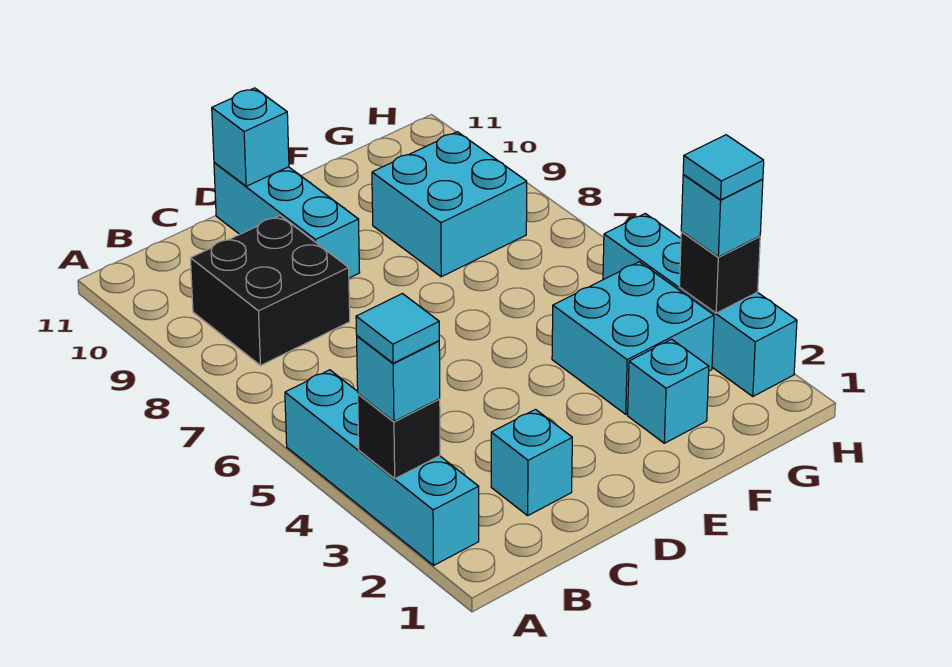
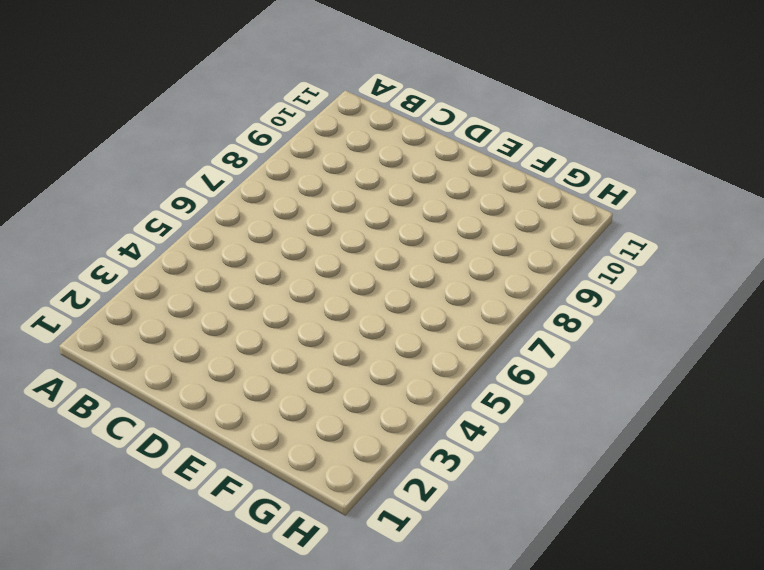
none -> cyan brick A2:A5 level 1
none -> black brick B8:C9 level 1
none -> cyan brick C2 level 1

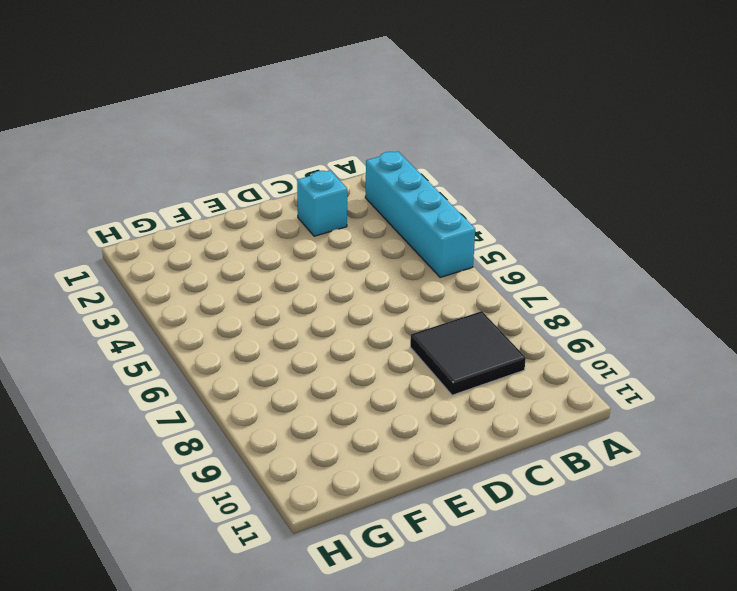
black tile B8:C9 level 1 -> black brick B8:C9 level 1
none -> cyan brick D9:D11 level 1
none -> cyan brick F2 level 1
none -> cyan brick F3:G4 level 1

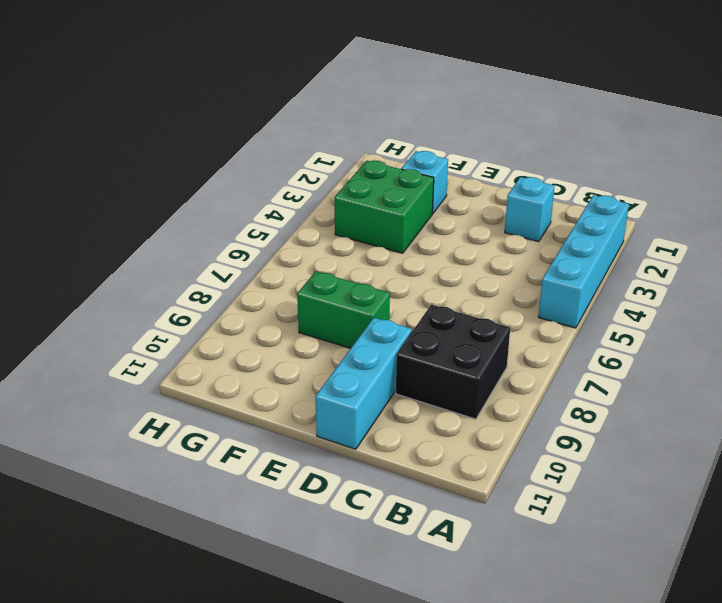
green brick E8:F8 level 1 -> cyan brick F8:G9 level 1
green brick F3:G4 level 1 -> cyan brick F3:G4 level 1
none -> cyan brick H2:H5 level 1
none -> black brick A3 level 2
none -> cyan brick D11 level 2

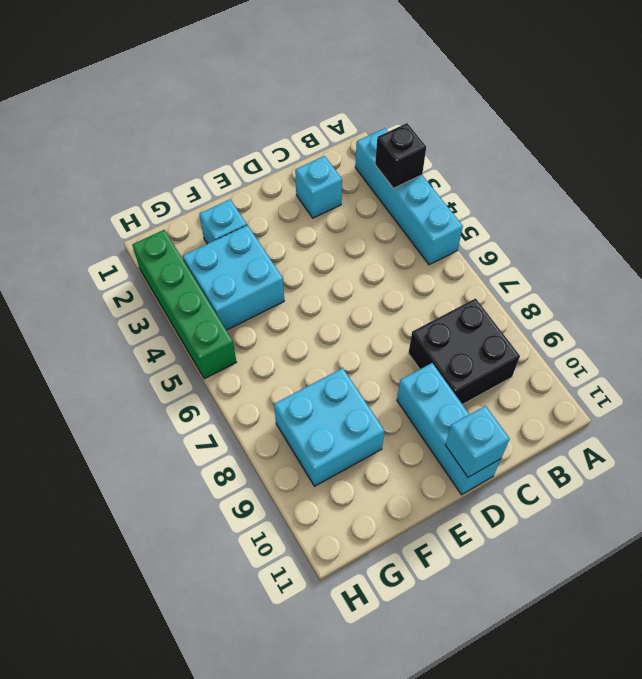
green brick H2:H5 level 1 -> cyan brick H2:H5 level 1
none -> black brick H3 level 2
none -> cyan brick A3 level 3
none -> cyan brick H3 level 3

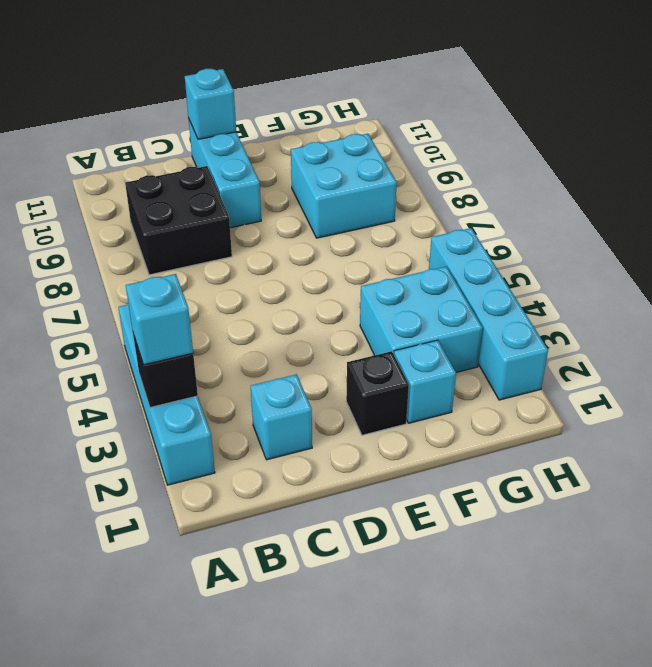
black brick E2 level 1 -> black brick H3 level 2
none -> cyan brick H3 level 3
none -> cyan tile A3 level 4
none -> cyan tile H3 level 4

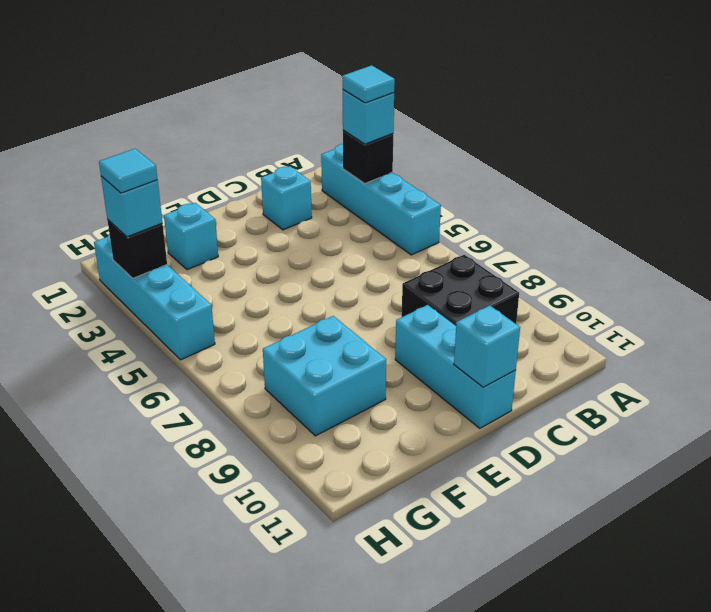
none -> cyan brick F3:G4 level 1

